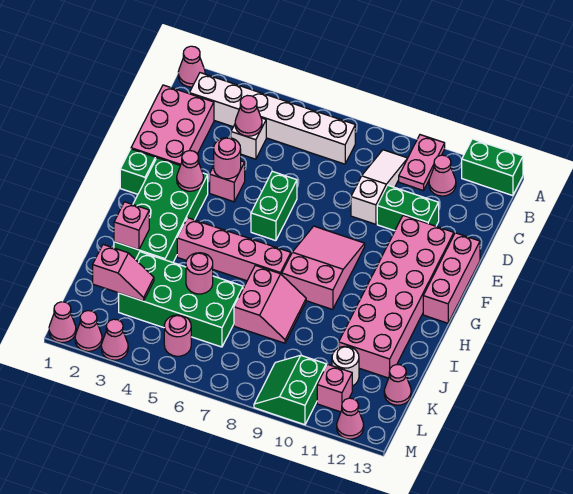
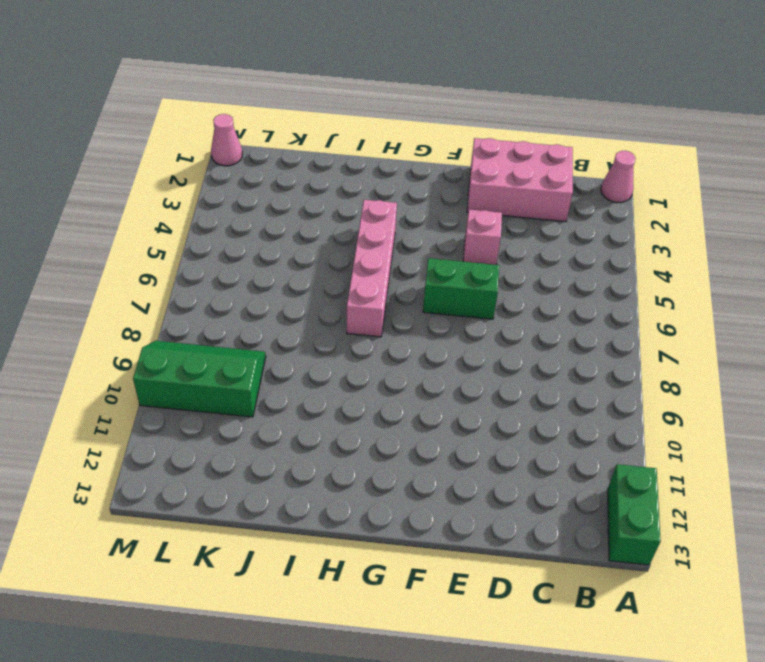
green slope K9:M10 level 1 top 10 -> green slope L9:M10 level 1 top 10
none -> pink plate A10:B10 level 1
none -> white brick B2:B7 level 1
none -> white slope B9:D9 level 1 top D
none -> pink cone B11 level 1

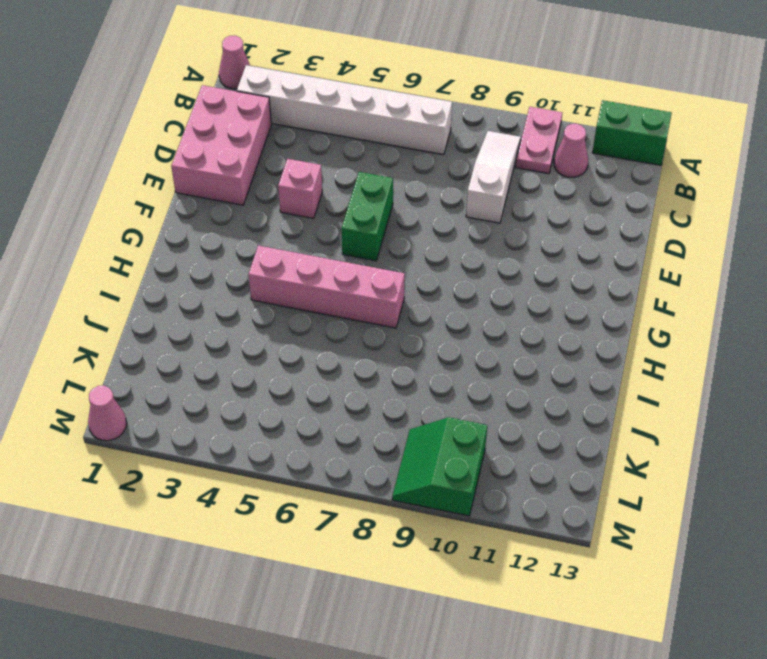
none -> white brick C4 level 1
none -> green brick D10:D11 level 1
none -> pink brick E11:J12 level 1
none -> pink brick E13:G13 level 1

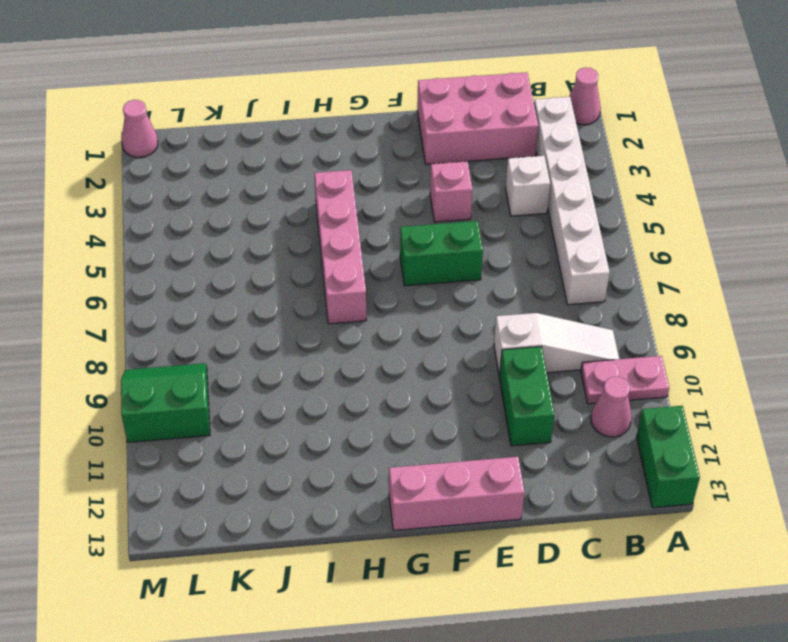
none -> pink brick E11:J12 level 1
none -> green brick F1 level 1
none -> green brick F2:I3 level 1
none -> pink slope F8:H9 level 1 top H

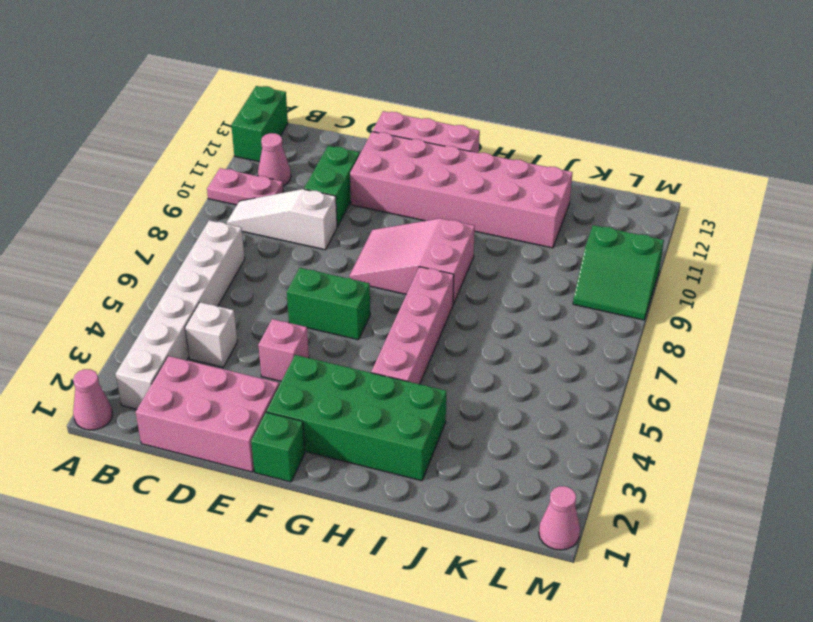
none -> pink slope I7:J8 level 1 top 7
none -> green brick J3:K6 level 1
none -> white round brick K11 level 1
none -> pink cone K13 level 1

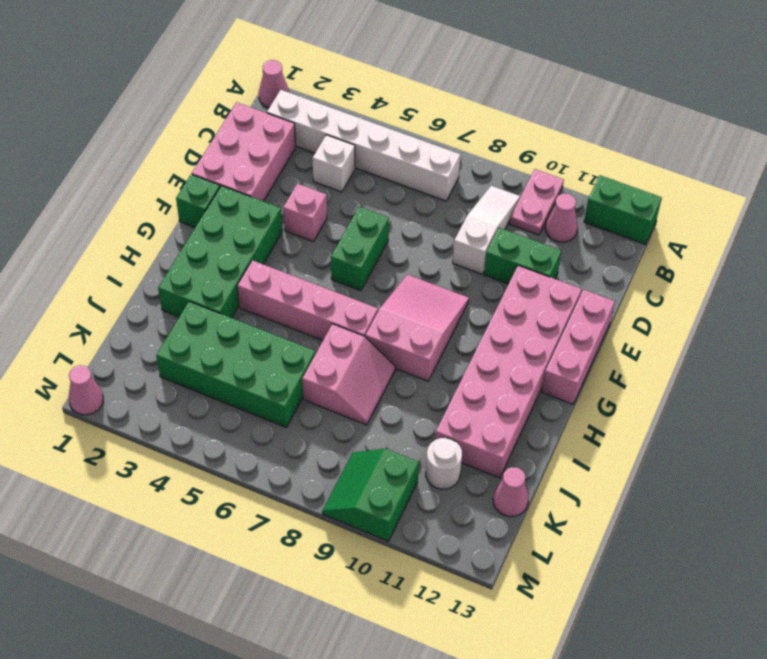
none -> pink round brick L5 level 1
none -> pink brick L11 level 1
none -> pink cone M2 level 1
none -> pink cone M3 level 1

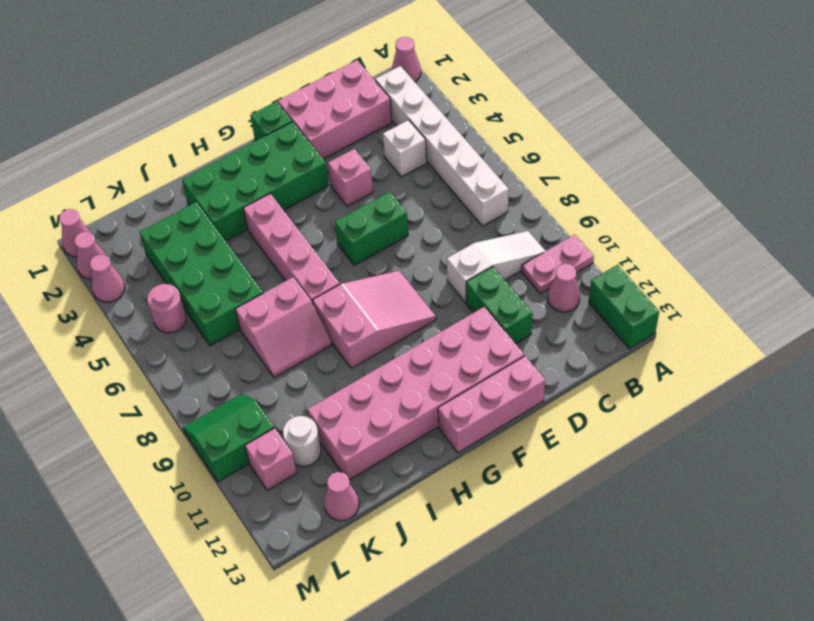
none -> pink cone M12 level 1
none -> pink cone C4 level 2
none -> pink round brick E4 level 2
none -> pink cone F3 level 2

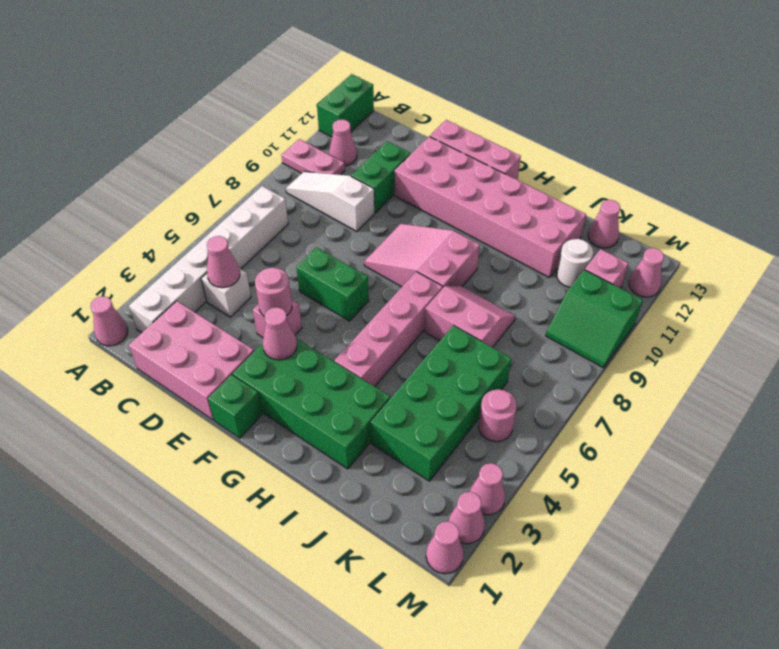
none -> pink brick I2 level 2
none -> pink round brick J5 level 2
none -> pink slope K2:K3 level 2 top 2

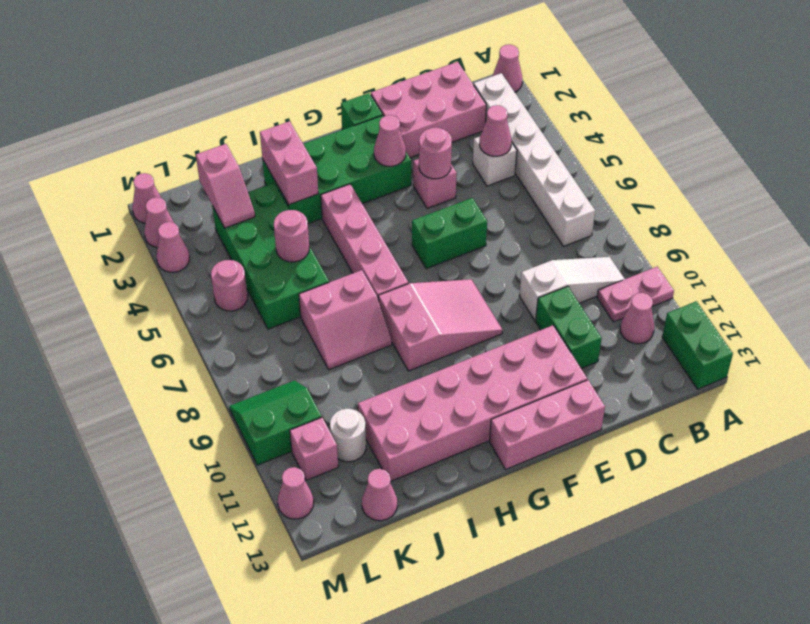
pink brick I2:I3 level 2 -> pink brick I2 level 2

